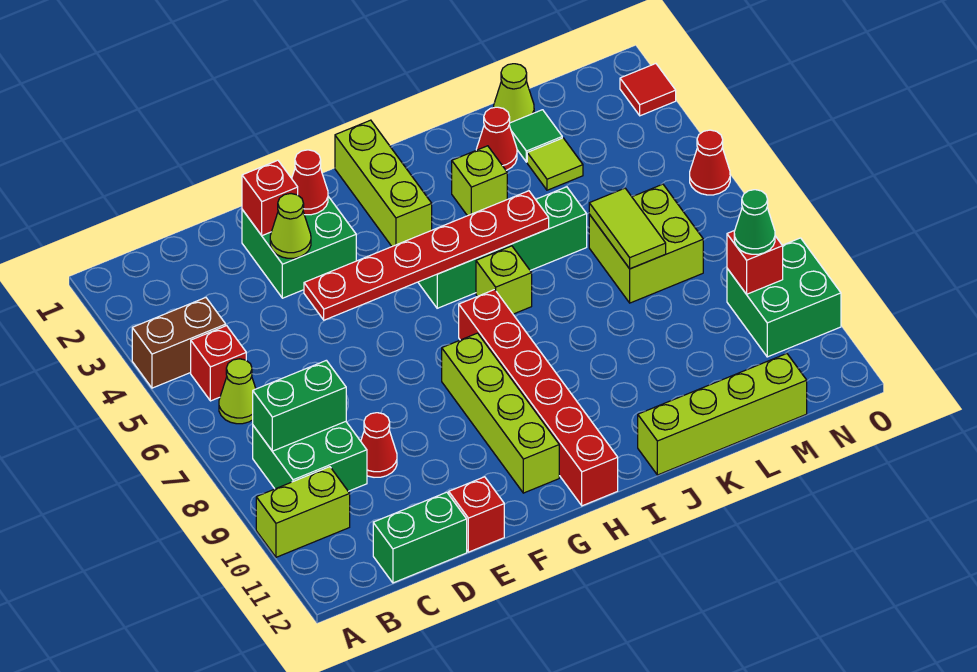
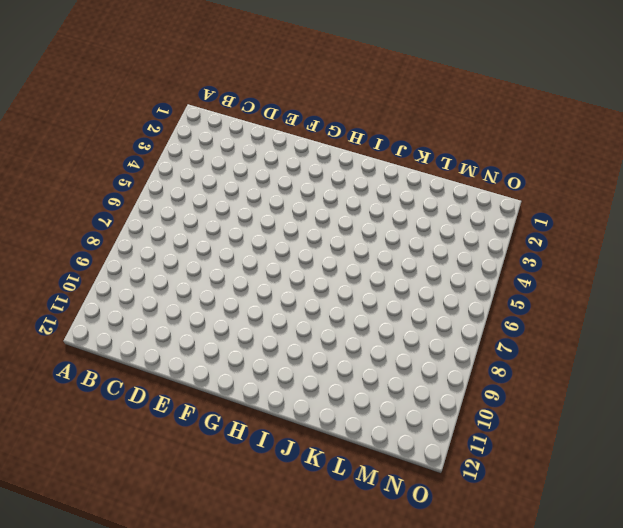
none -> brown brick A4:B4 level 1
none -> lime brick A10:B10 level 1
none -> red brick B5 level 1
none -> lime cone B6 level 1

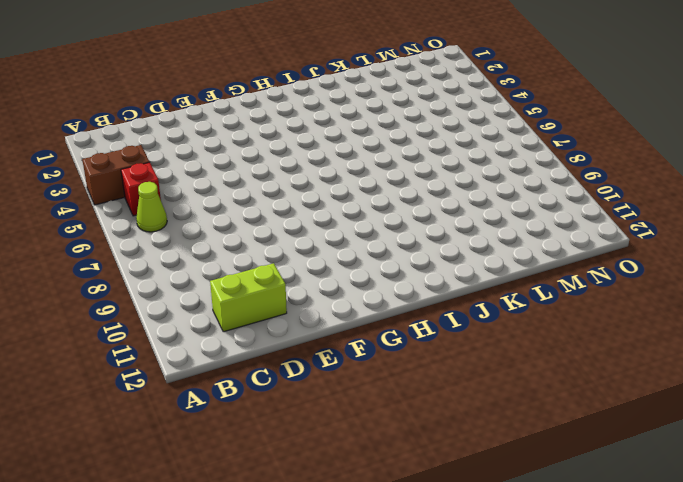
lime brick C11:D11 level 1 -> lime brick A10:B10 level 1
none -> green brick B8:C9 level 1
none -> green brick C12:D12 level 1
none -> red cone D9 level 1
none -> green brick E2:F3 level 1

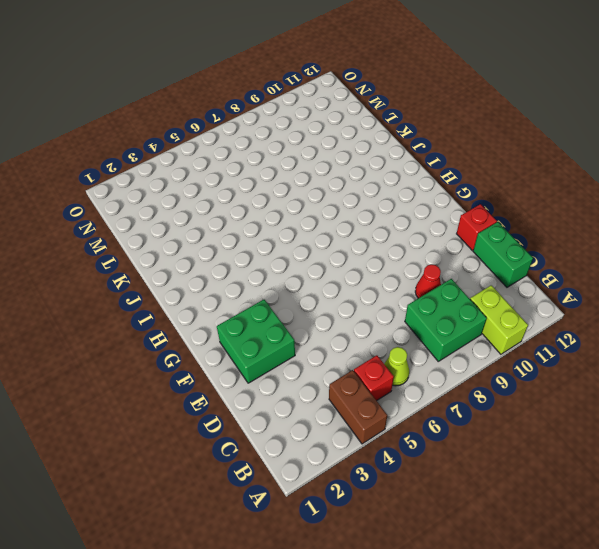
none -> lime brick G8:G11 level 1
none -> lime brick H1:H3 level 1
none -> green brick H5:K5 level 1
none -> red brick H7:H12 level 1

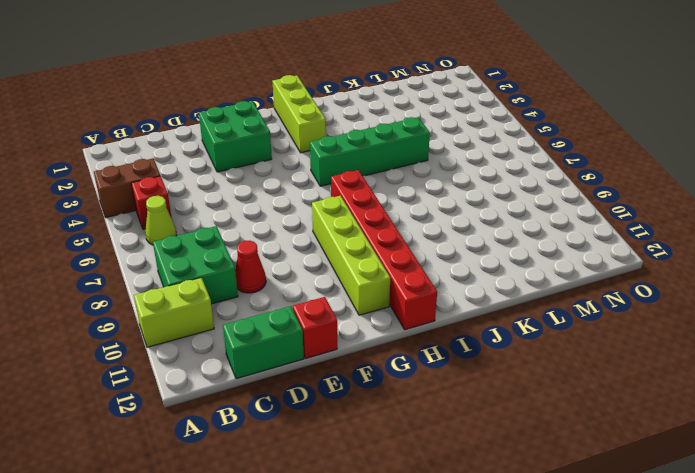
none -> lime brick I6 level 1
none -> lime brick J3 level 1
none -> lime brick J12:M12 level 1
none -> red cone K2 level 1

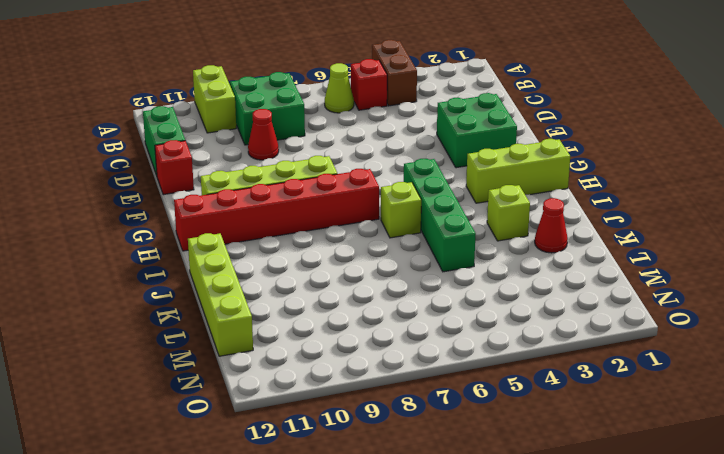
none -> lime cone L1 level 1
none -> green tile L2 level 1
none -> lime tile L3 level 1
none -> lime brick L6:M7 level 1

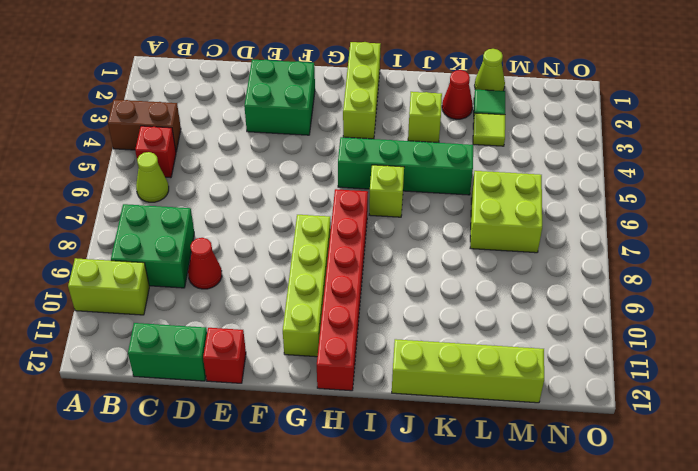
none -> green brick N9:O10 level 1
none -> red tile O2 level 1
none -> red cone O5 level 1
none -> green brick B8:C8 level 2

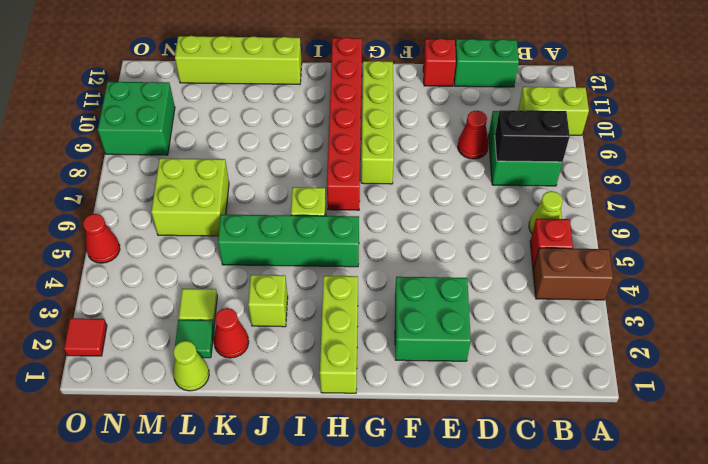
black brick B8:C8 level 2 -> green brick B8:C8 level 2
none -> red brick E2 level 2
none -> lime cone E3 level 2
none -> red plate E5:J5 level 2
none -> red cone F2 level 2

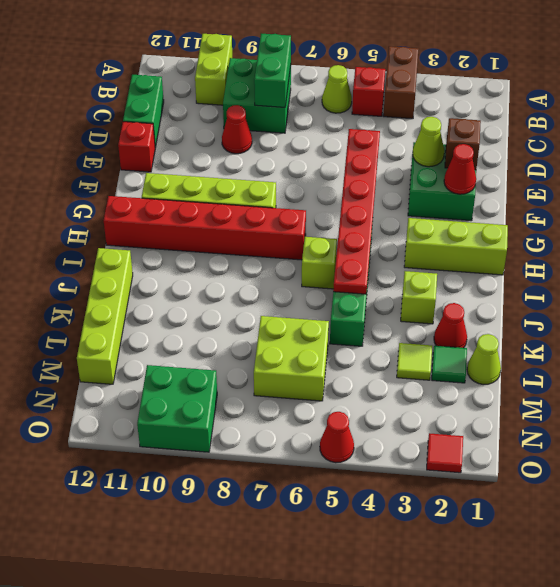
brown brick E2 level 2 -> red brick E2 level 2
none -> lime tile L6:L7 level 2
none -> red brick N9 level 2
none -> green cone N9 level 3

